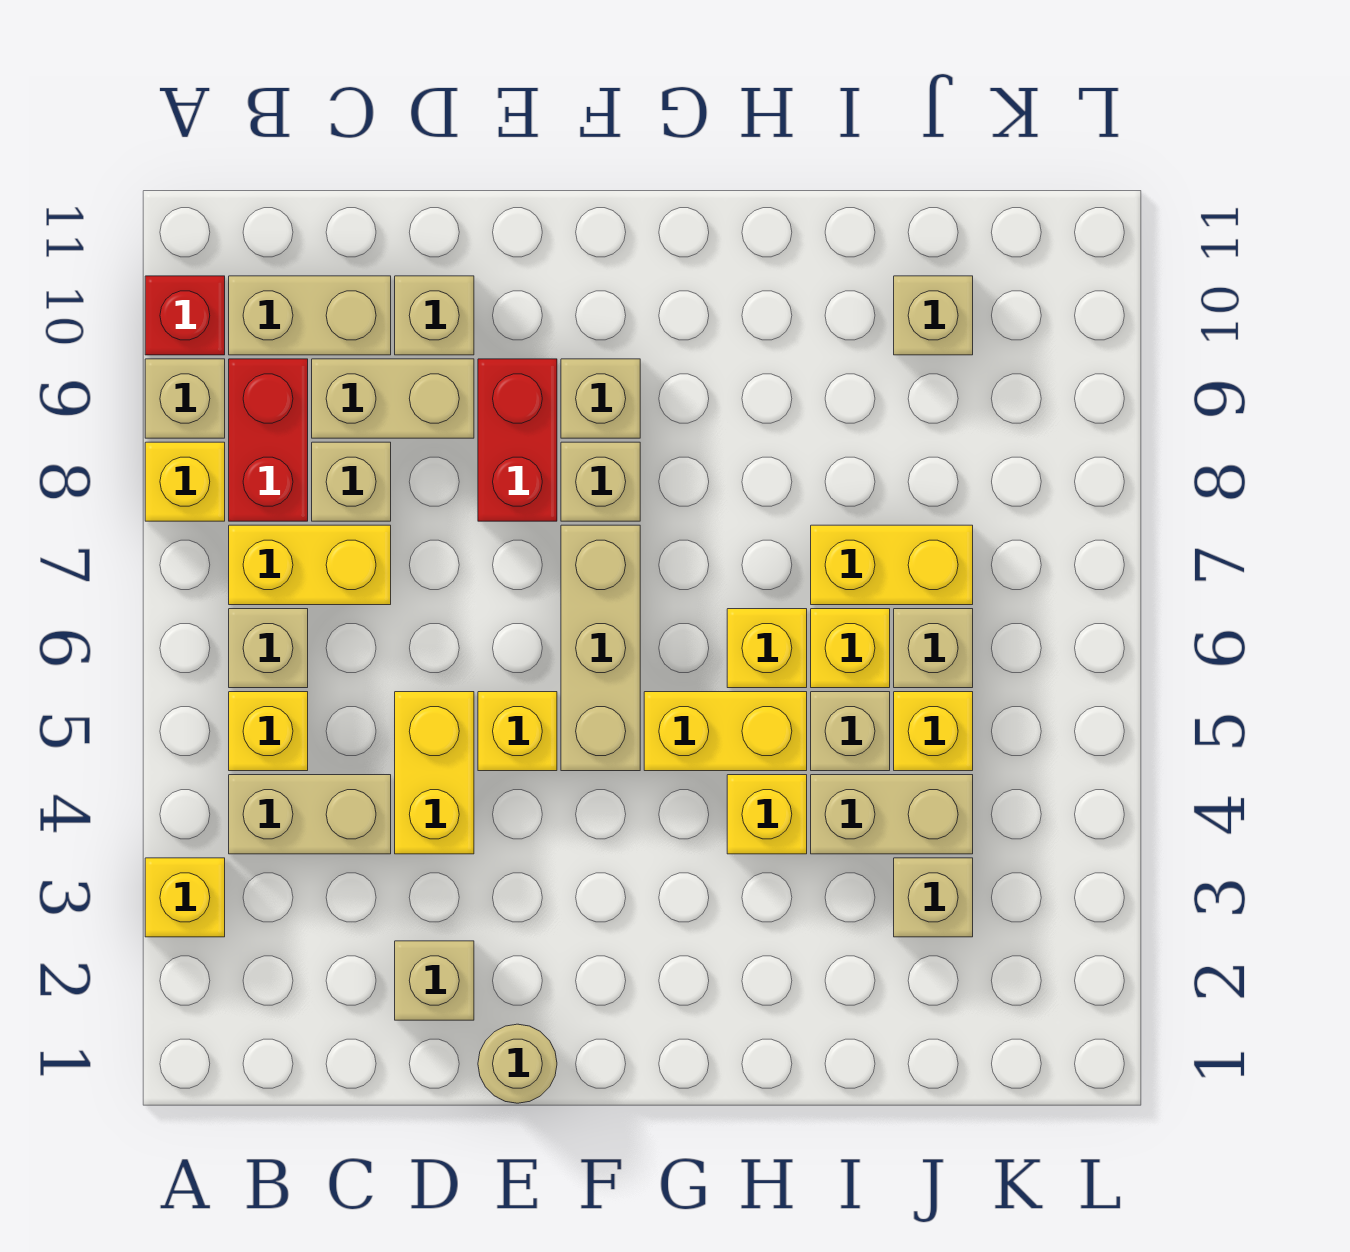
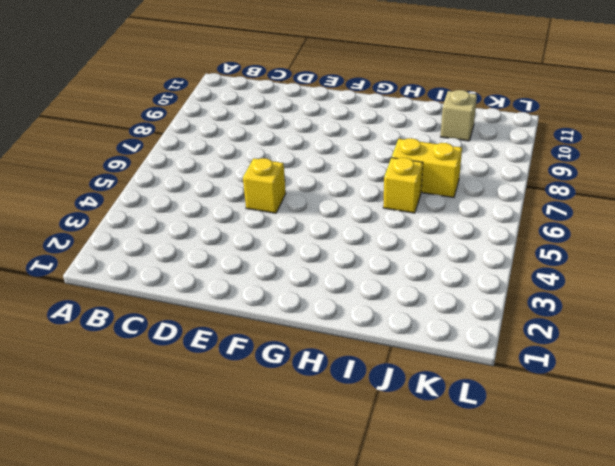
none -> yellow brick A3 level 1
none -> yellow brick A8 level 1
none -> tan brick A9 level 1
none -> red brick A10 level 1

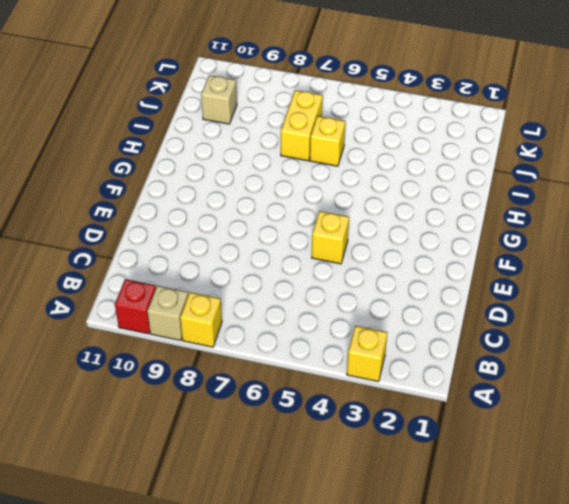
none -> tan brick B4:C4 level 1
none -> yellow brick B5 level 1
none -> tan brick B6 level 1
none -> yellow brick B7:C7 level 1

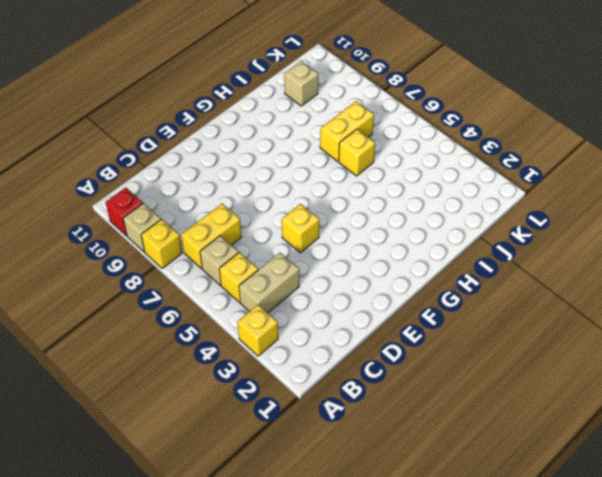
none -> red brick B8:B9 level 1
none -> tan brick B10:C10 level 1
none -> tan brick C8 level 1
none -> tan brick C9:D9 level 1

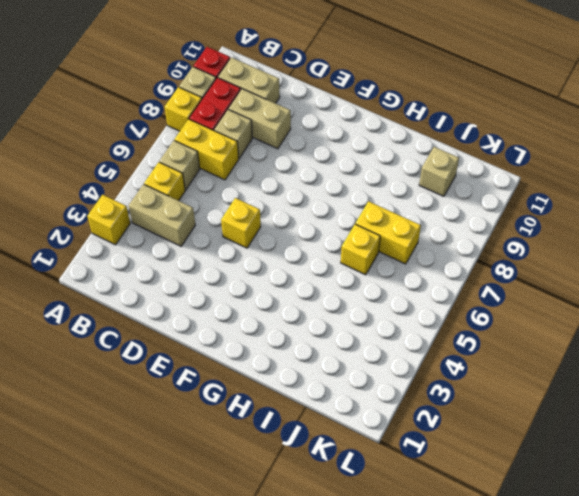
none -> tan brick D2 level 1
none -> yellow brick D4:D5 level 1
none -> tan brick D10 level 1
none -> tan round brick E1 level 1

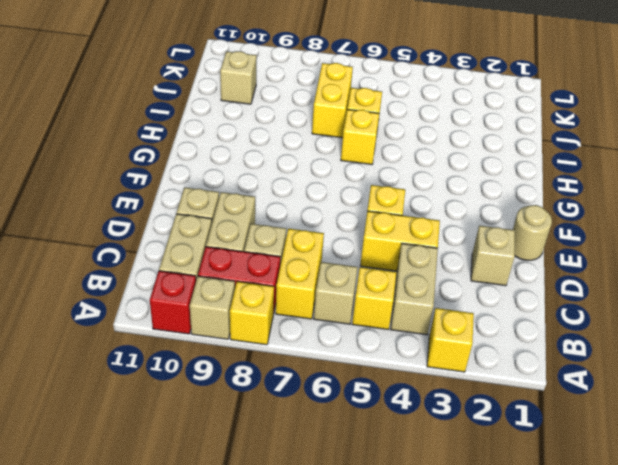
none -> red brick E8:E9 level 1
none -> tan brick F5:F7 level 1
none -> tan brick F8 level 1
none -> tan brick F9 level 1

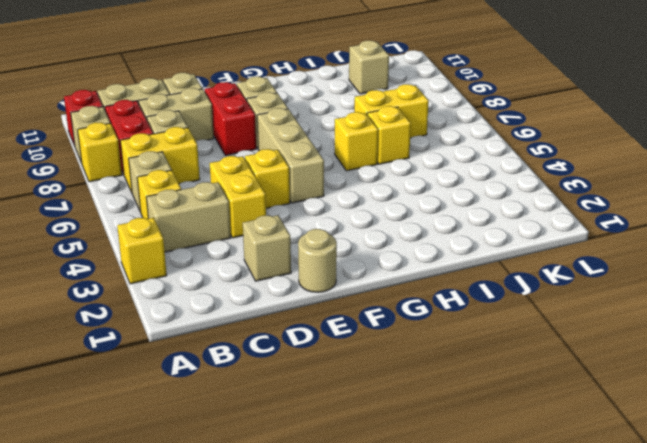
none -> yellow brick G5:H5 level 1
none -> yellow brick H4 level 1
none -> tan brick I4:J4 level 1
none -> tan brick I5 level 1

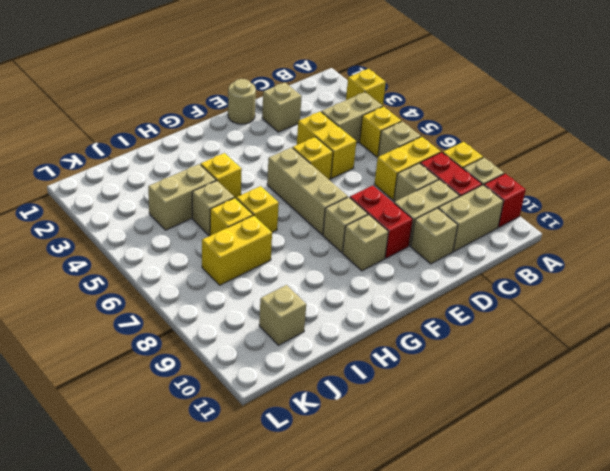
none -> yellow brick G5:H5 level 1
none -> tan brick J3 level 1
none -> yellow brick J5 level 1
none -> tan brick J6 level 1

